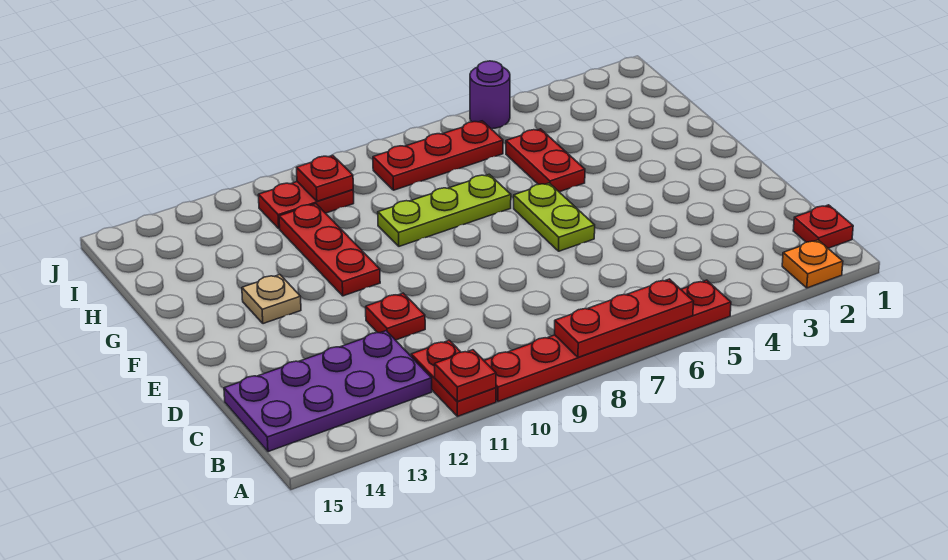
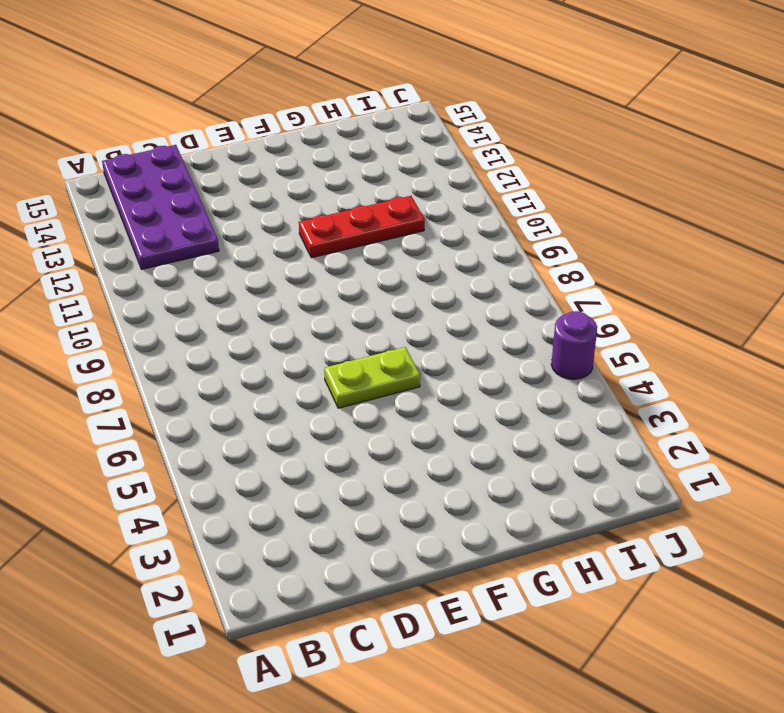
none -> orange plate A2 level 1
none -> red plate A5:A10 level 1
none -> red plate A11:B11 level 1

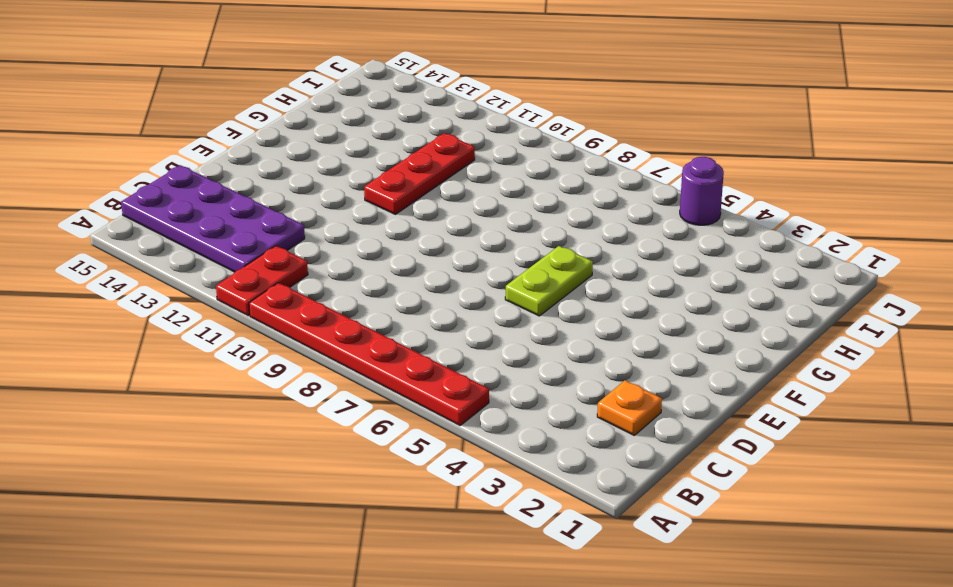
orange plate C2 level 1 -> orange plate A2 level 1
none -> red plate B1 level 1
none -> red plate D11 level 1
none -> tan plate F13 level 1

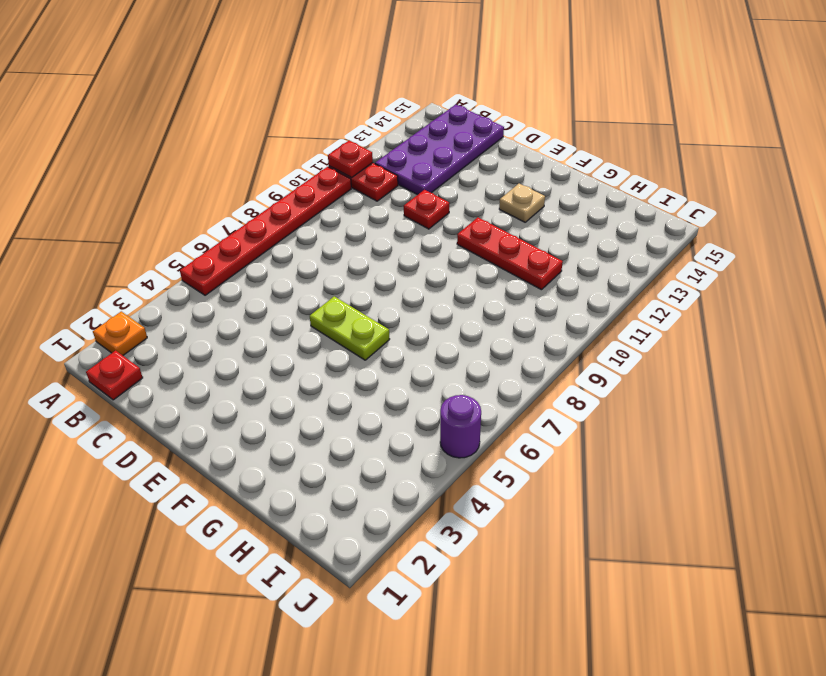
none -> red plate G5:H5 level 1
none -> lime plate G7:G9 level 1
none -> red plate I6:I8 level 1

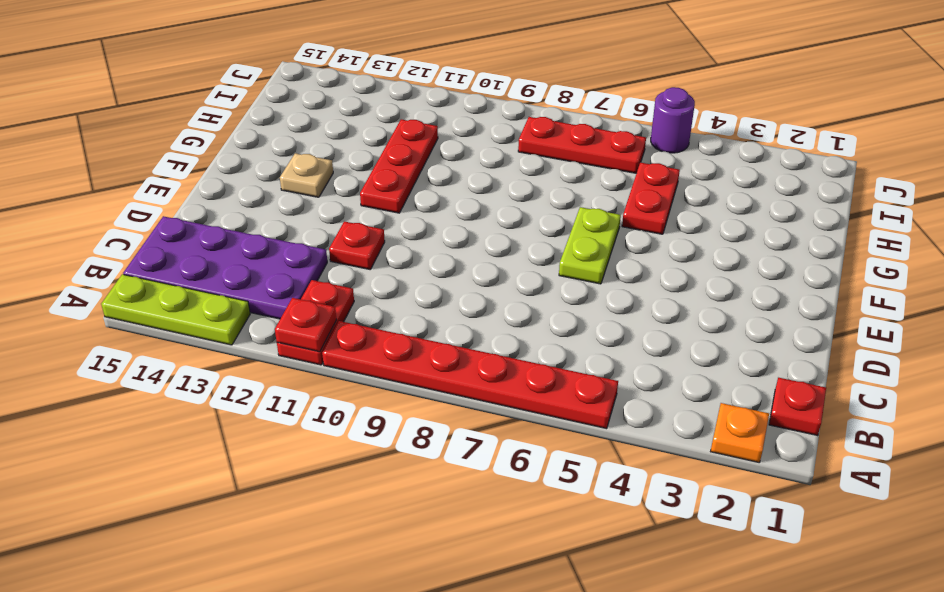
lime plate A13:A15 level 1 -> lime plate G7:G9 level 1
none -> red plate I10:I11 level 1
none -> red plate A6:A8 level 2
none -> red plate I10 level 2

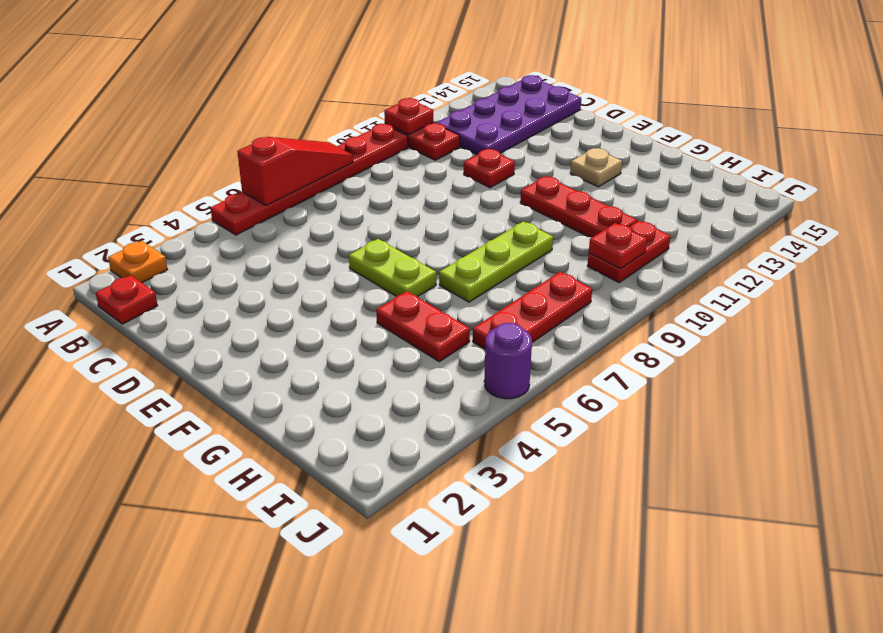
red slope A6:A8 level 2 top 6 -> red plate A6:A8 level 2

